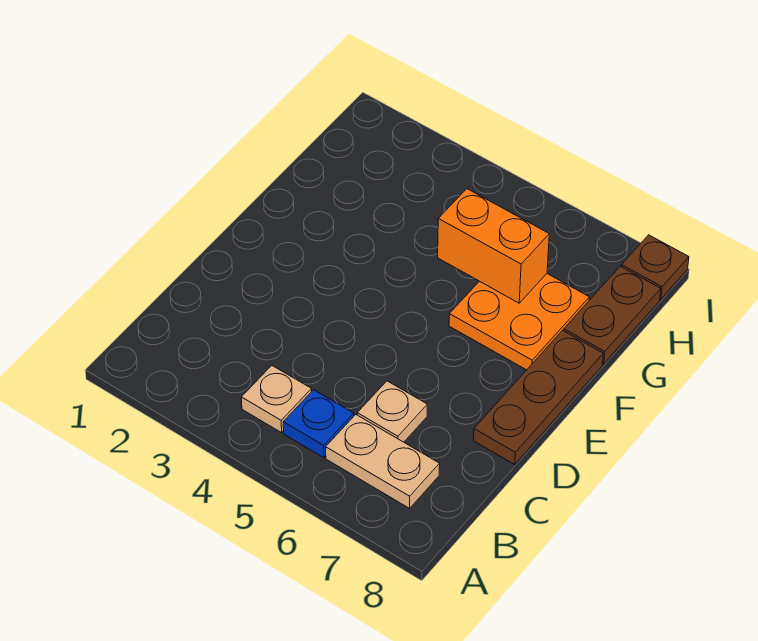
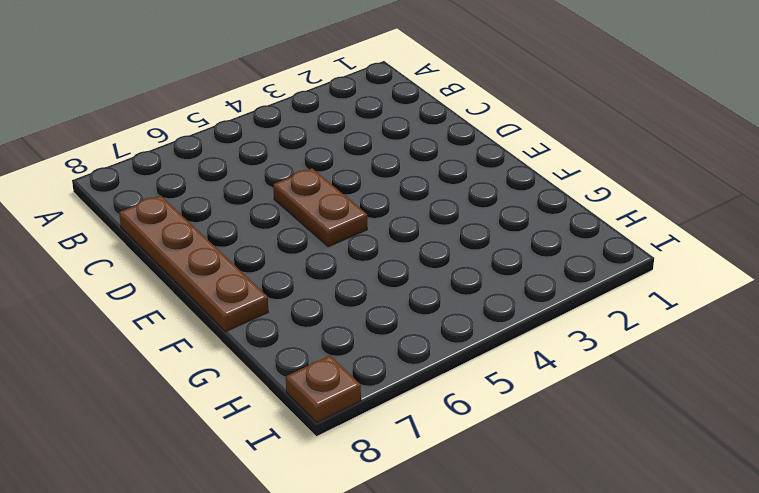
brown plate C8:F8 level 1 -> brown plate D8:F8 level 1
brown plate D5:E5 level 1 -> brown plate G8:H8 level 1
none -> tan plate B4 level 1
none -> blue plate B5 level 1

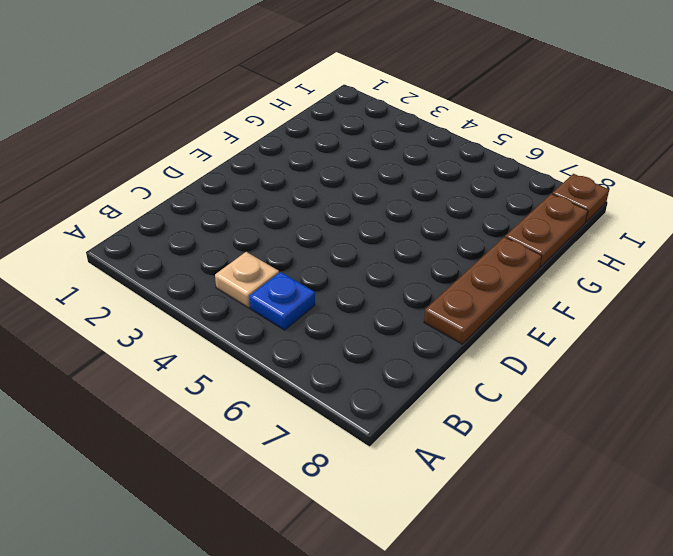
none -> tan plate B6:B7 level 1
none -> tan plate C6 level 1

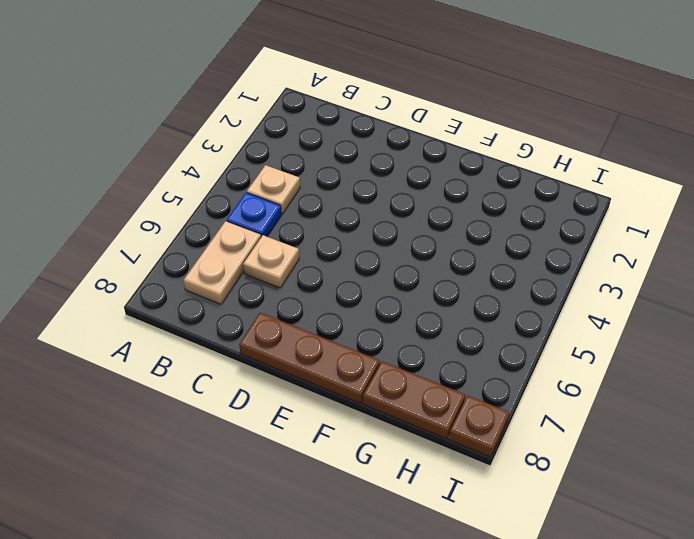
none -> orange plate F6:G7 level 1
none -> orange brick G5:G6 level 2

